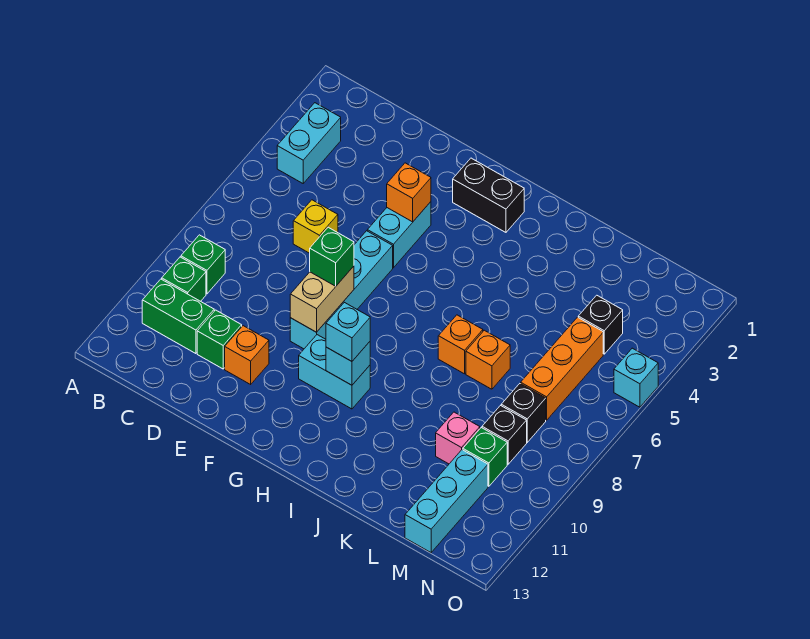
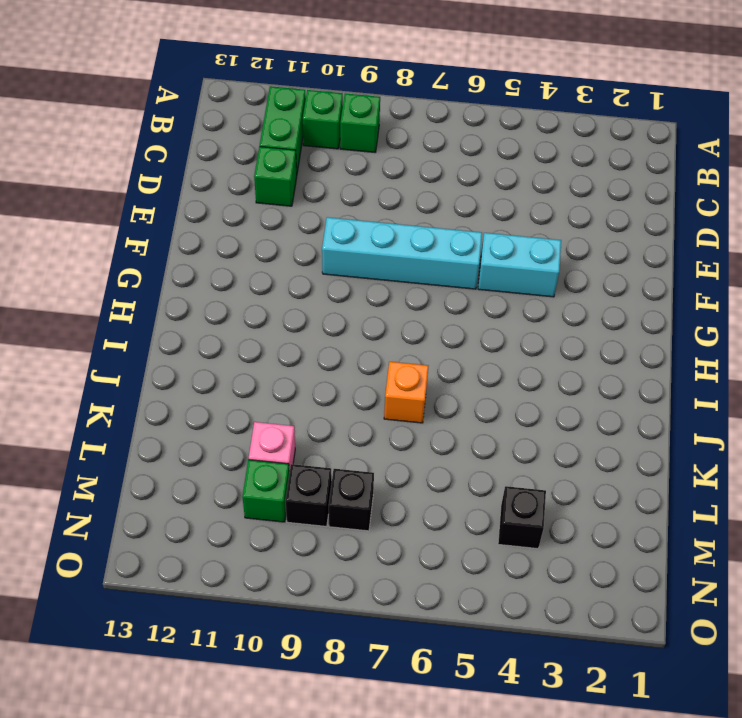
none -> cyan brick B3:B4 level 1
none -> yellow brick D6 level 1
none -> orange brick E11 level 1

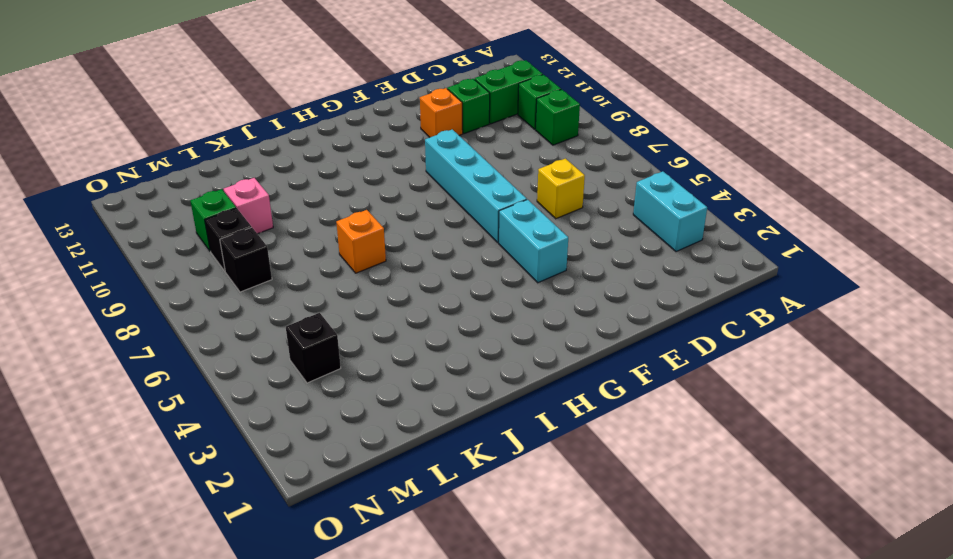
none -> black brick G2:H2 level 1
none -> cyan brick G10:H10 level 1
none -> orange brick K7 level 1

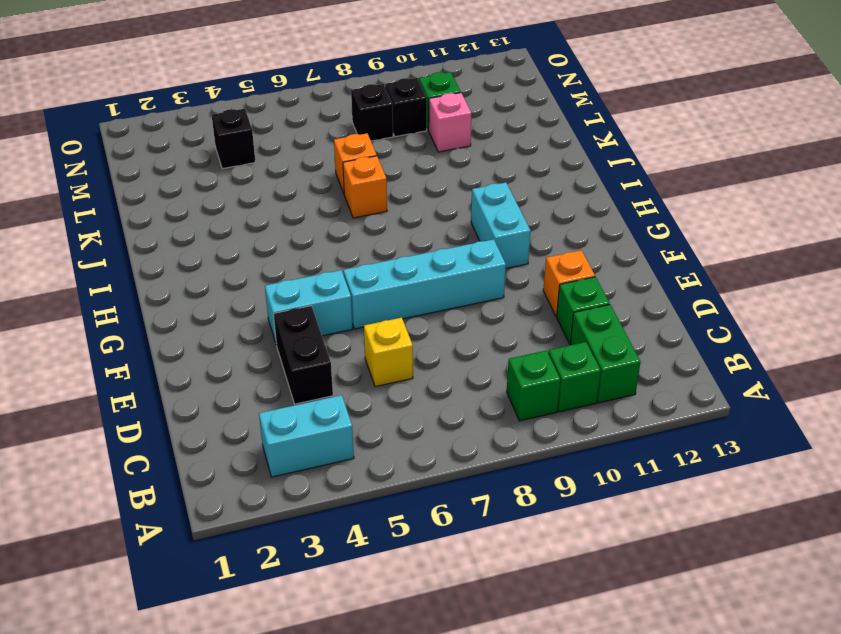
black brick D4:E4 level 1 -> black brick G2:H2 level 1
none -> orange brick M5:M7 level 1
none -> cyan brick M11:M13 level 1
none -> cyan brick O5 level 1

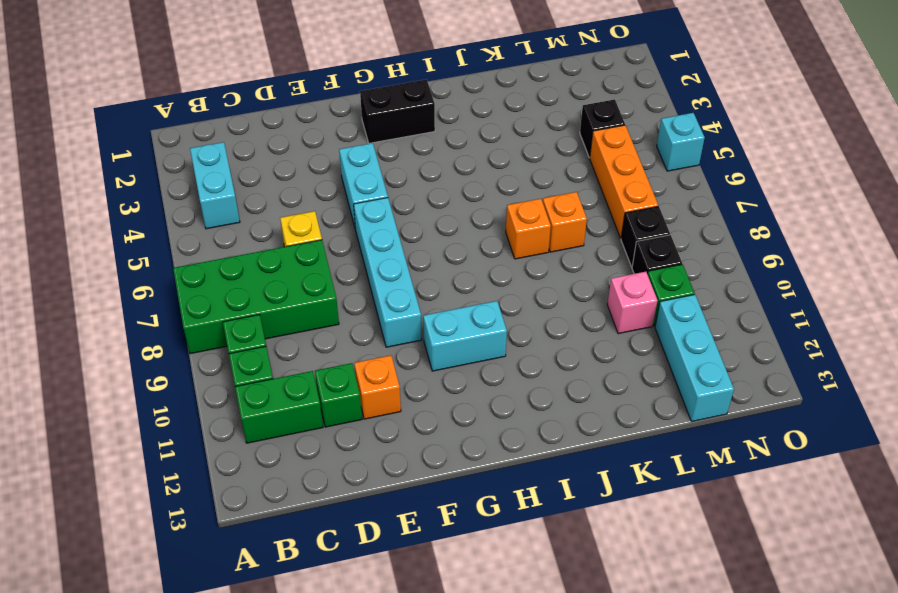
green brick A7:D8 level 1 -> none
none -> orange brick F4 level 2
none -> tan brick F8:F9 level 2
none -> cyan brick H10 level 2

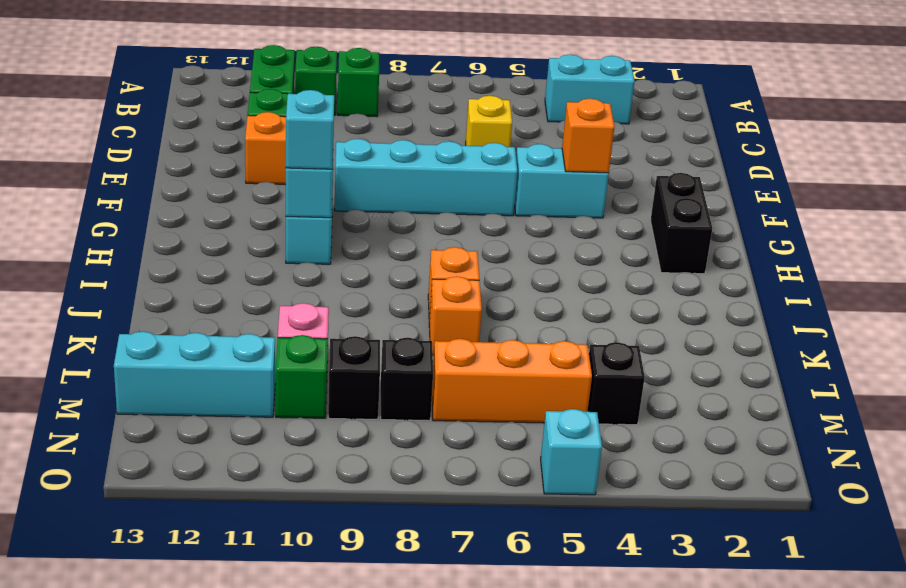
none -> tan brick F8:F9 level 2
none -> green brick F8 level 3

